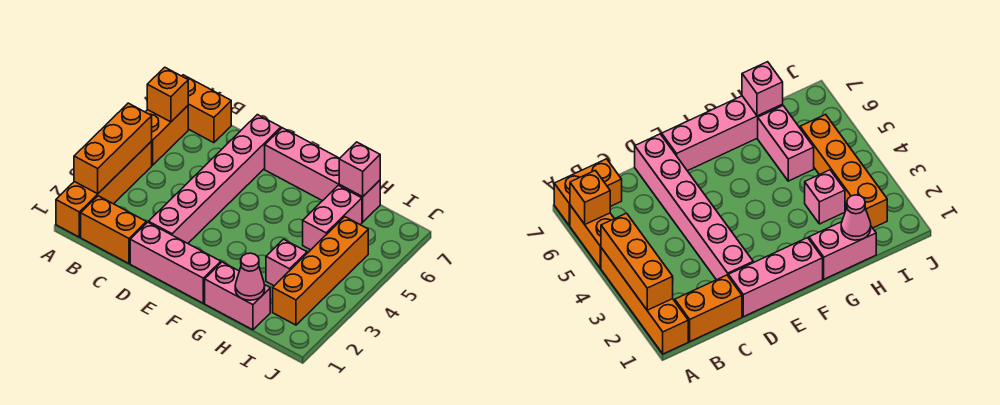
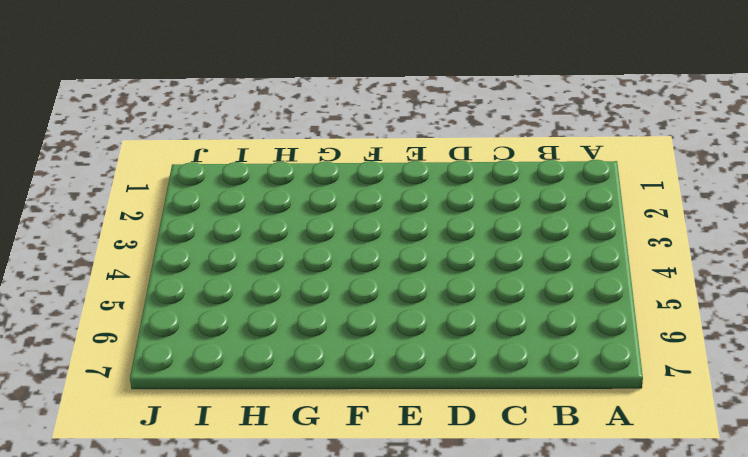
none -> orange brick A1:A4 level 1
none -> orange brick A5:A6 level 1
none -> orange brick A7:B7 level 1

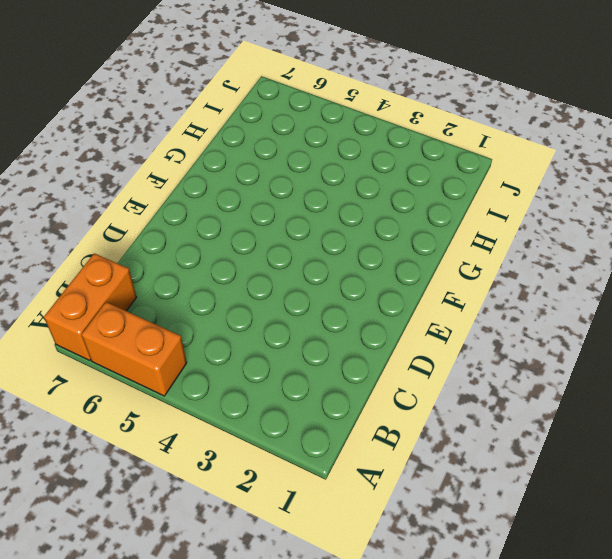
none -> orange brick A1:A4 level 1
none -> orange brick B1:C1 level 1
none -> pink brick D1:F1 level 1

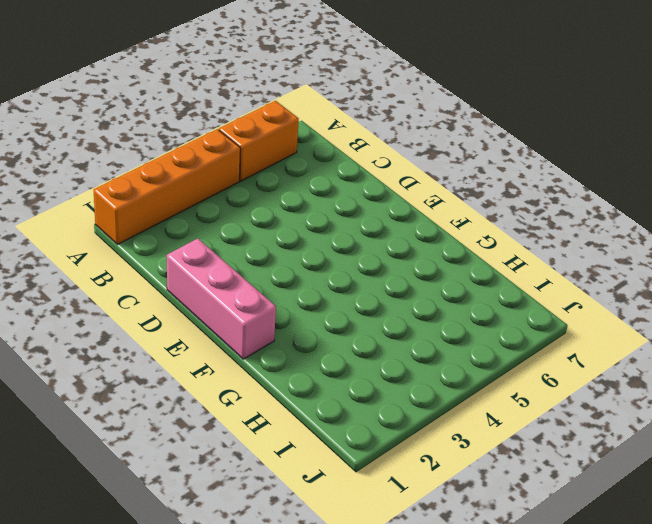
none -> orange brick A7:B7 level 1
none -> orange brick B1:C1 level 1
none -> pink brick D2:D7 level 1

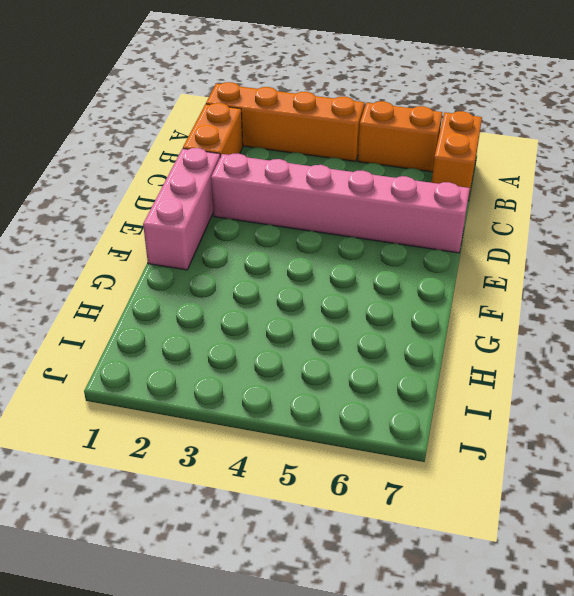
none -> pink brick E7:H7 level 1
none -> pink brick G1:H1 level 1
none -> pink brick H3 level 1

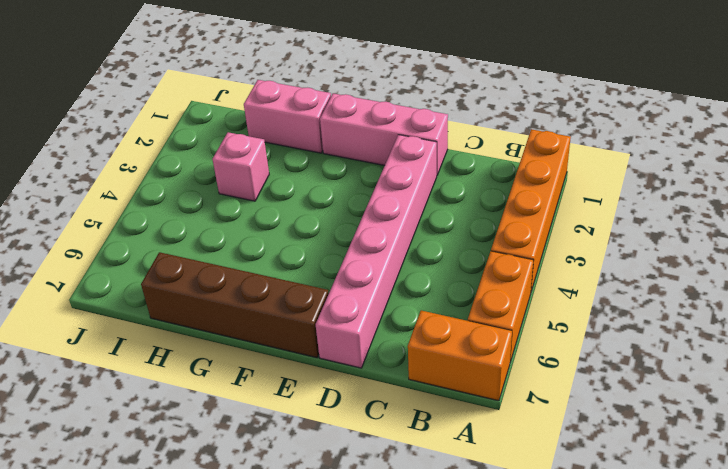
brown brick E7:H7 level 1 -> pink brick E7:H7 level 1
none -> orange brick B1:C1 level 1
none -> pink brick H5:H6 level 1
none -> orange brick I2:I5 level 1

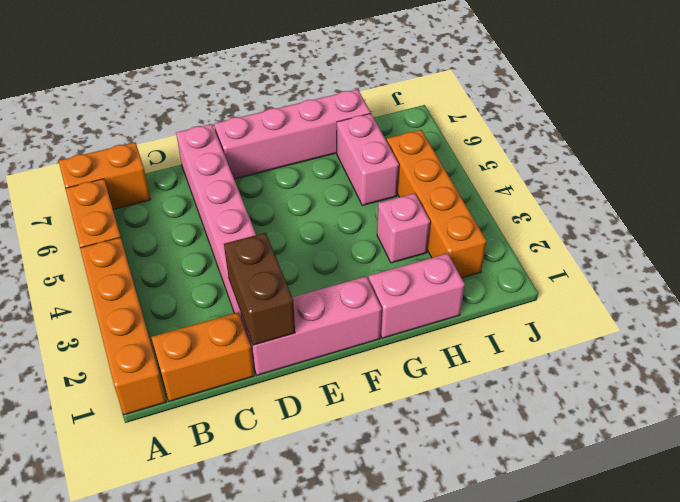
brown brick D1:D2 level 2 -> none
none -> orange brick A2:A4 level 2
none -> orange brick A6 level 2
none -> pink cone H1 level 2

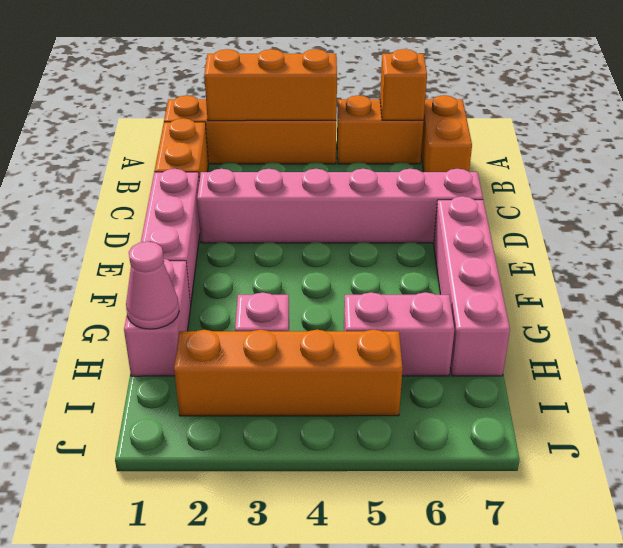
none -> pink brick H7 level 2

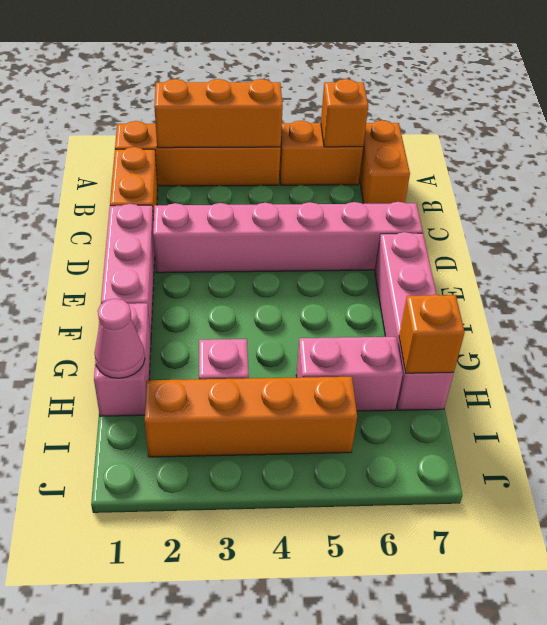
orange brick H7 level 2 -> pink brick H7 level 2

